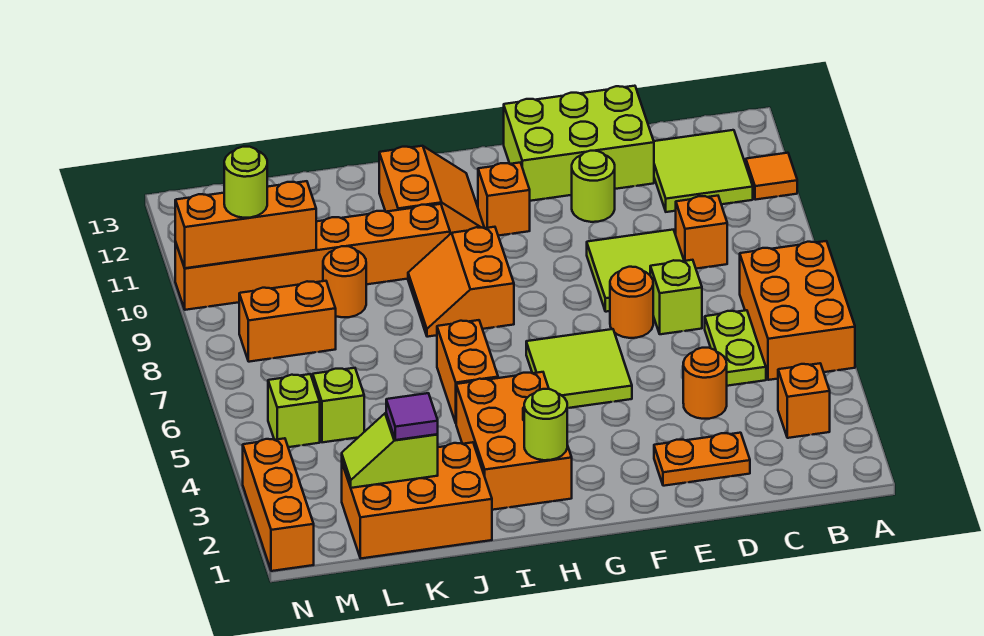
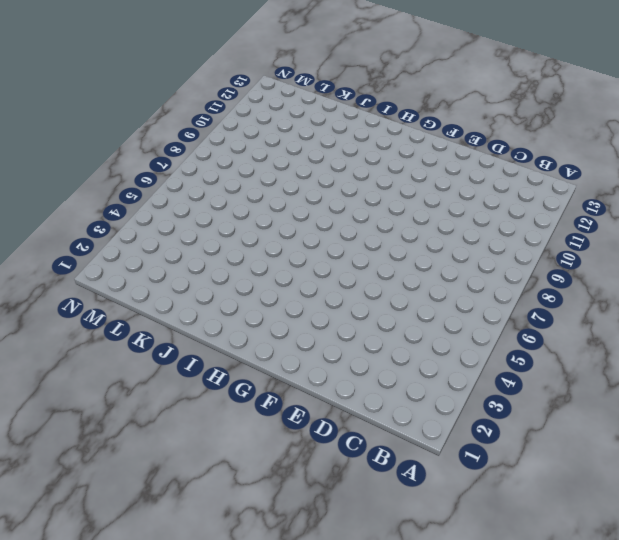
none -> orange brick A5:B7 level 1
none -> orange tile A11 level 1
none -> orange brick B3 level 1
none -> lime tile B11:C12 level 1

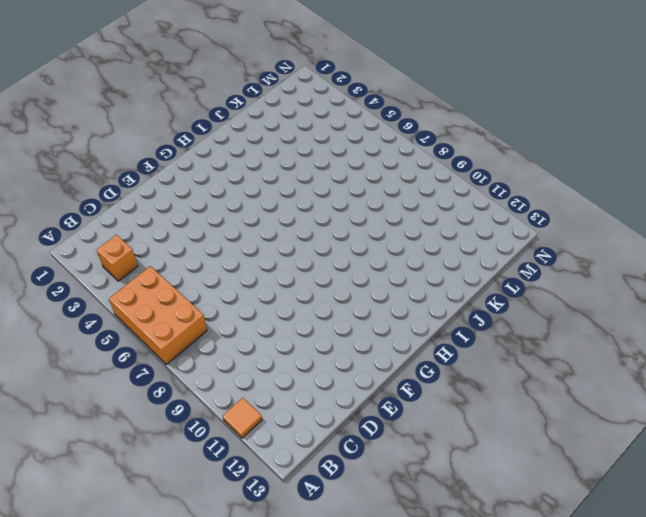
none -> lime tile B11:C12 level 1
none -> lime plate C5:C6 level 1
none -> orange brick C9 level 1
none -> orange plate D2:E2 level 1

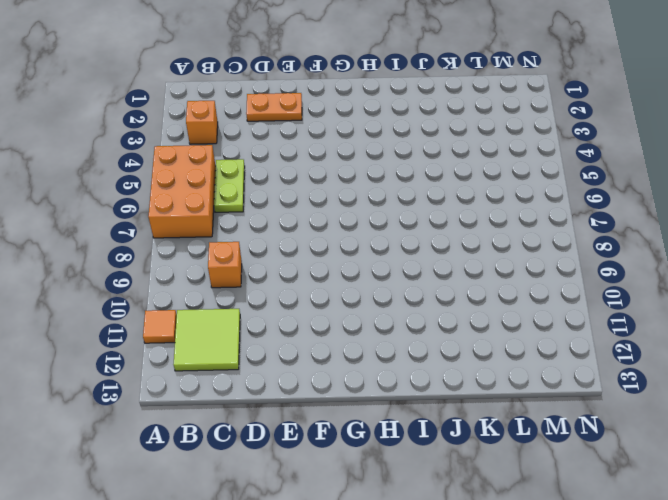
none -> orange round brick D4 level 1
none -> lime brick D7 level 1
none -> lime tile D8:E9 level 1
none -> lime brick D12:F13 level 1

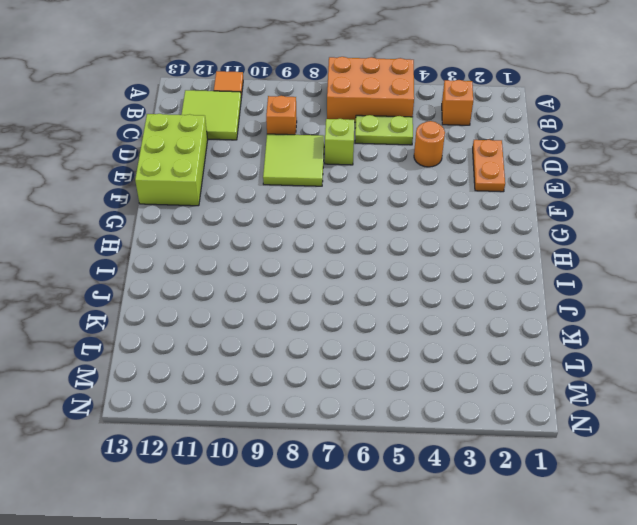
none -> orange round brick E7 level 1
none -> lime round brick E11 level 1
none -> lime tile F5:G6 level 1
none -> orange brick G11 level 1

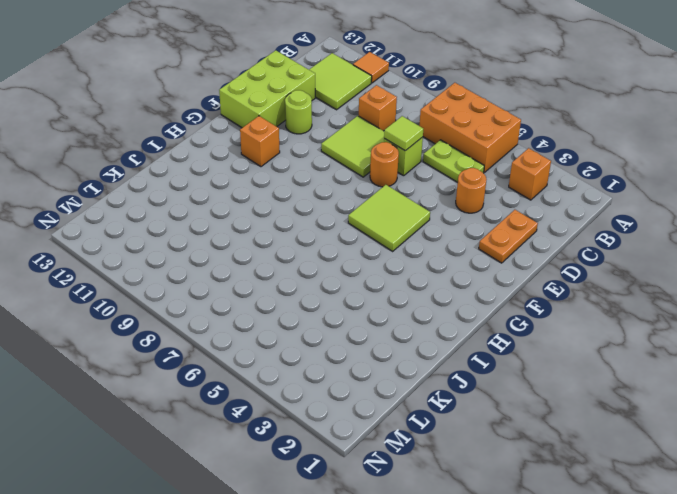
lime tile D7 level 2 -> none
none -> orange brick H2:I4 level 1
none -> orange slope H8:I9 level 1 top H
none -> orange slope H11:I12 level 1 top I
none -> orange brick I5:I6 level 1

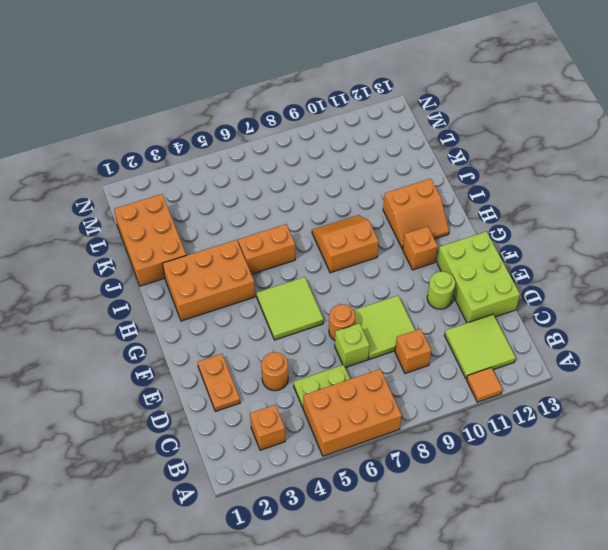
none -> orange brick I10:N10 level 1
none -> orange round brick K9 level 1
none -> lime brick L5 level 1
none -> orange brick L8:M8 level 1

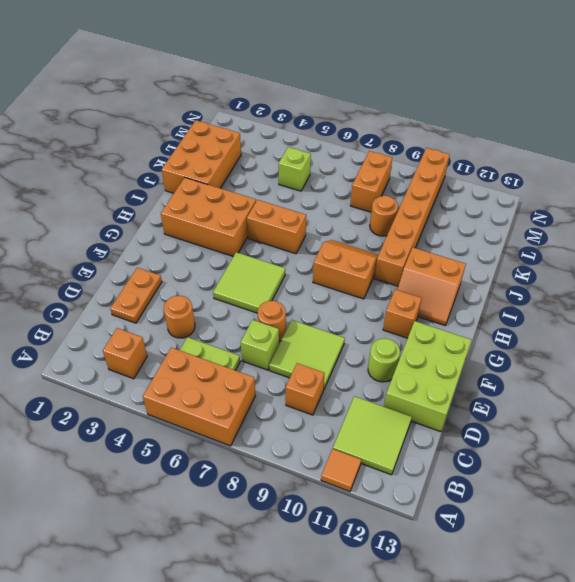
none -> lime brick M5 level 1
none -> orange brick N1:N3 level 1
none -> lime round brick H2 level 2
none -> lime slope K2:L2 level 2 top K

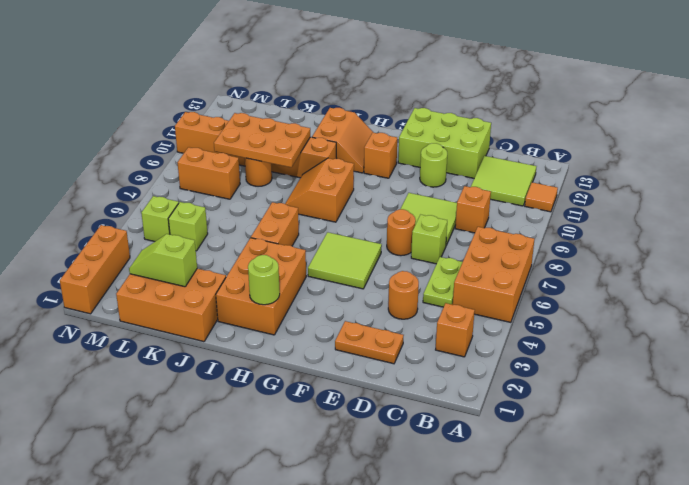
orange plate J9:L10 level 2 -> orange brick L10:N10 level 2
none -> purple tile K2 level 3
none -> lime round brick M10 level 3

